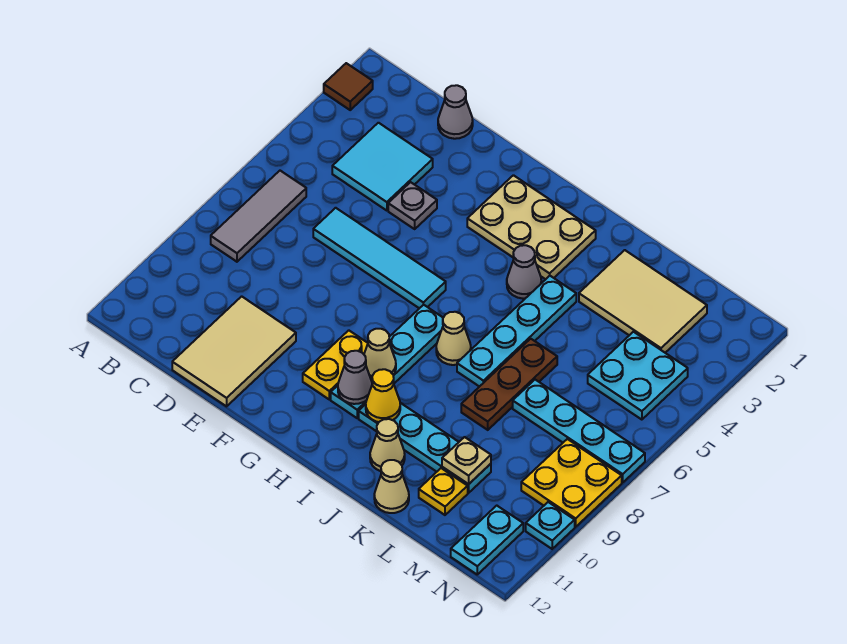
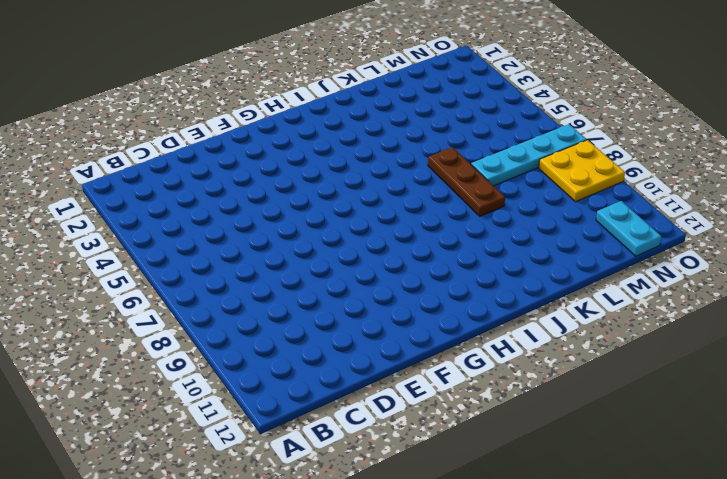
none -> brown tile A2 level 1
none -> grey tile B6:B8 level 1
none -> cyan tile C3:D4 level 1

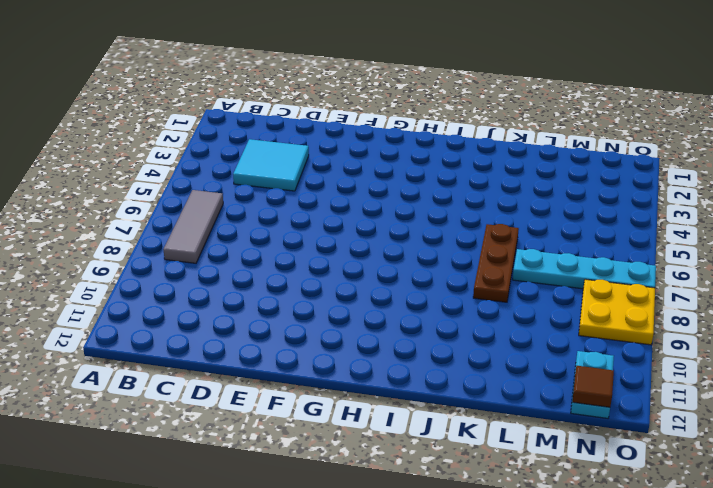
brown tile N12 level 2 -> brown tile A2 level 1
none -> grey cone D1 level 1
none -> cyan tile D6:G6 level 1
none -> tan tile D10:E12 level 1

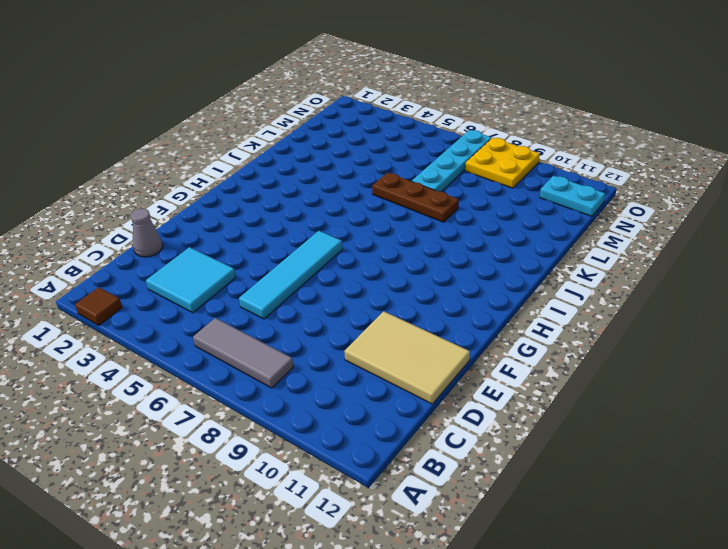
none -> grey plate E4 level 1
none -> tan plate G2:I3 level 1
none -> yellow plate G9:G10 level 1

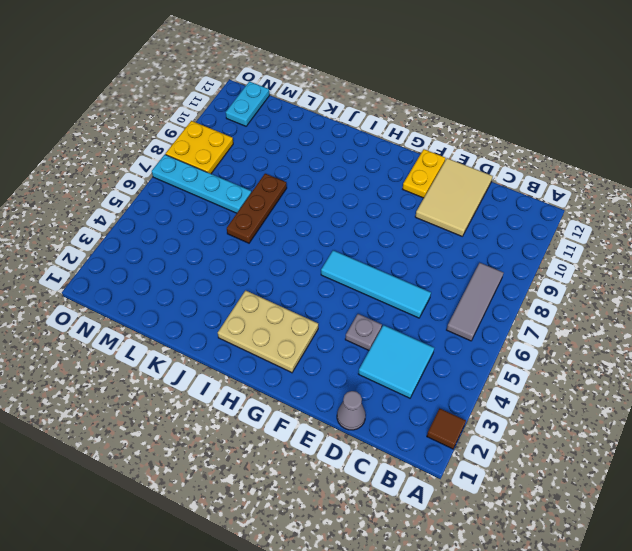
yellow plate F11:F12 level 1 -> yellow plate G9:G10 level 1
none -> cyan plate H7:H10 level 1
none -> grey cone I4 level 1
none -> tan cone I7 level 1

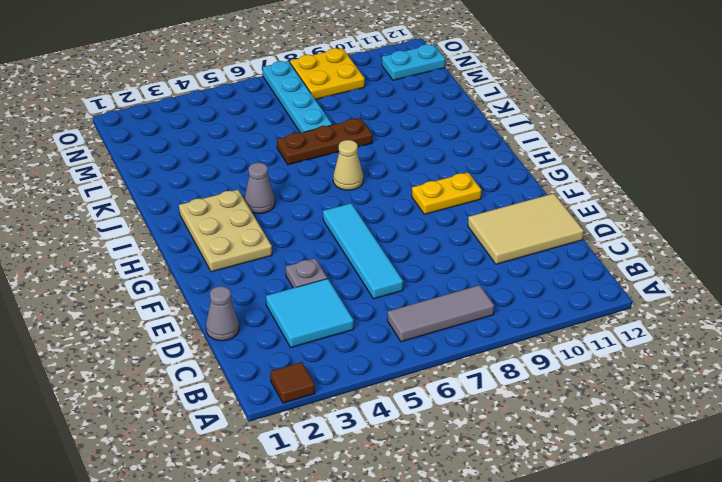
none -> cyan plate H7:H10 level 1
none -> cyan plate I10:L10 level 1
none -> cyan plate J4:J7 level 1

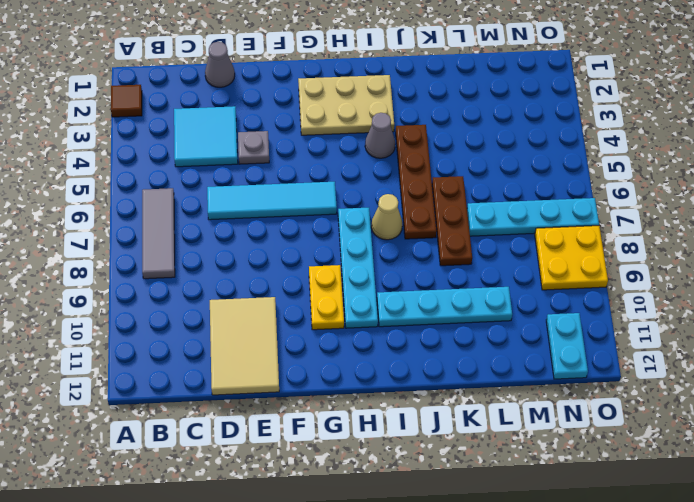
brown plate J4:J7 level 1 -> cyan plate J4:J7 level 1
none -> tan cone J11 level 1
none -> tan tile K2:M3 level 1
none -> tan cone K12 level 1

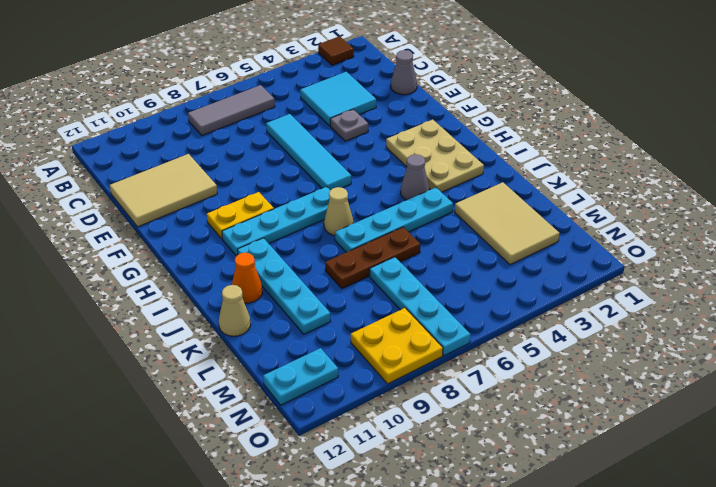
orange cone J11 level 1 -> tan cone J11 level 1
none -> yellow plate L11 level 1
none -> cyan plate M4:N5 level 1
none -> cyan plate O10 level 1

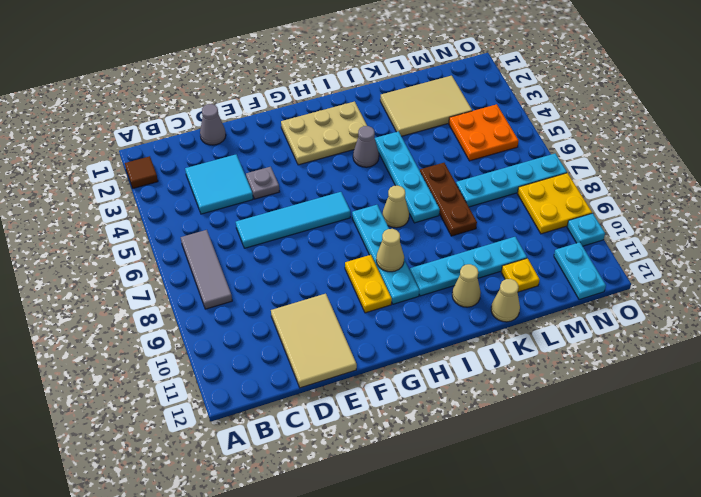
orange plate M4:N5 level 1 -> cyan plate M4:N5 level 1
none -> grey cone H10 level 2
none -> yellow cone I10 level 2
none -> tan plate L10 level 2

